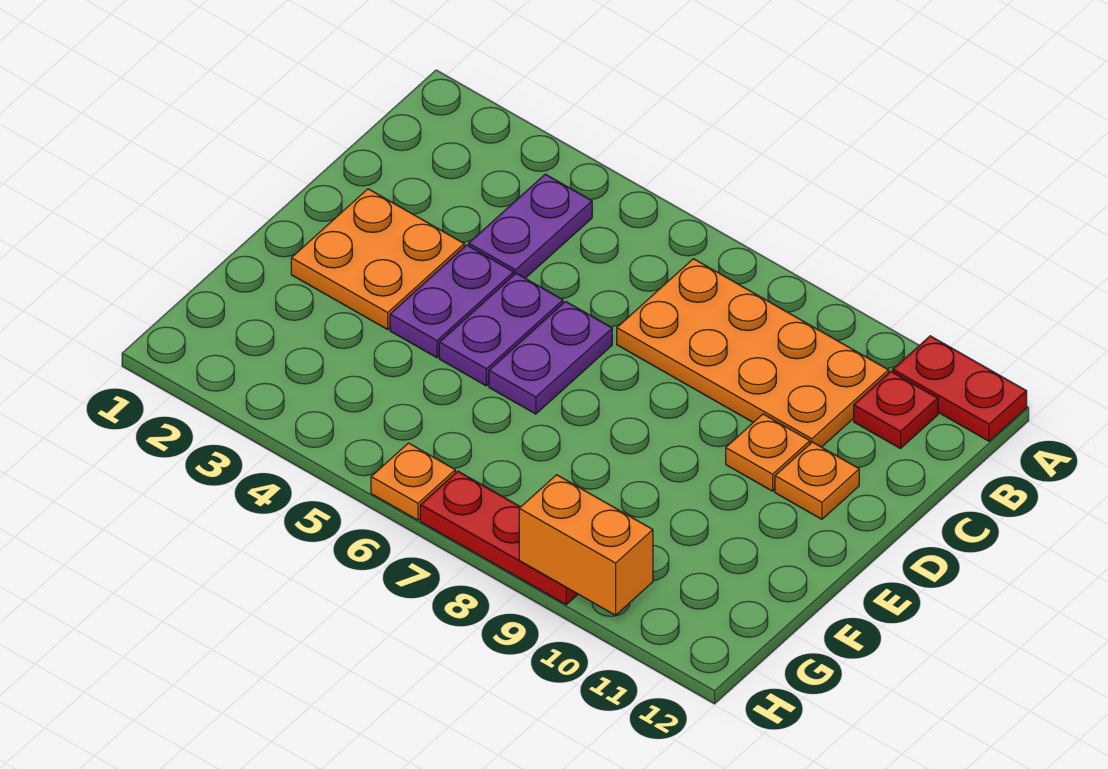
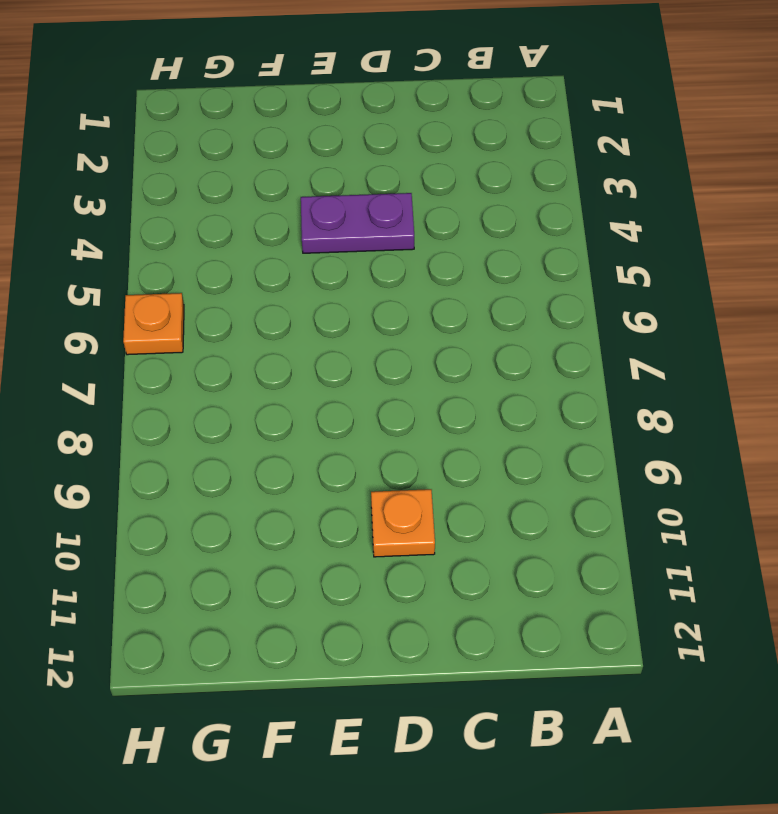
none -> red plate A11:A12 level 1
none -> purple plate B4:C4 level 1
none -> orange plate B7:C10 level 1

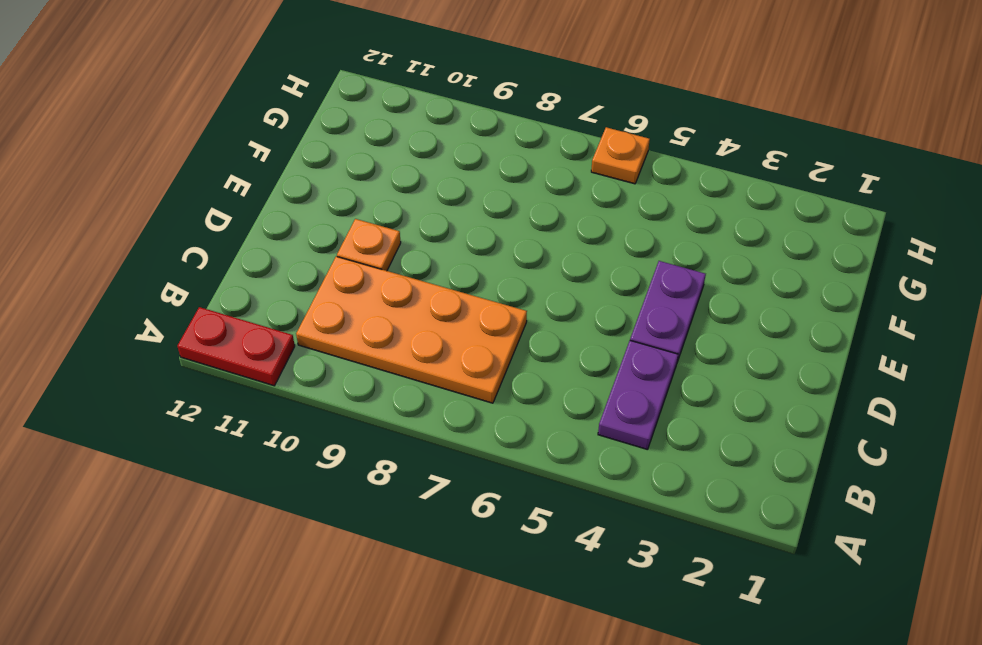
none -> red plate B11 level 1
none -> orange plate D2:E3 level 1
none -> purple plate D5:E5 level 1

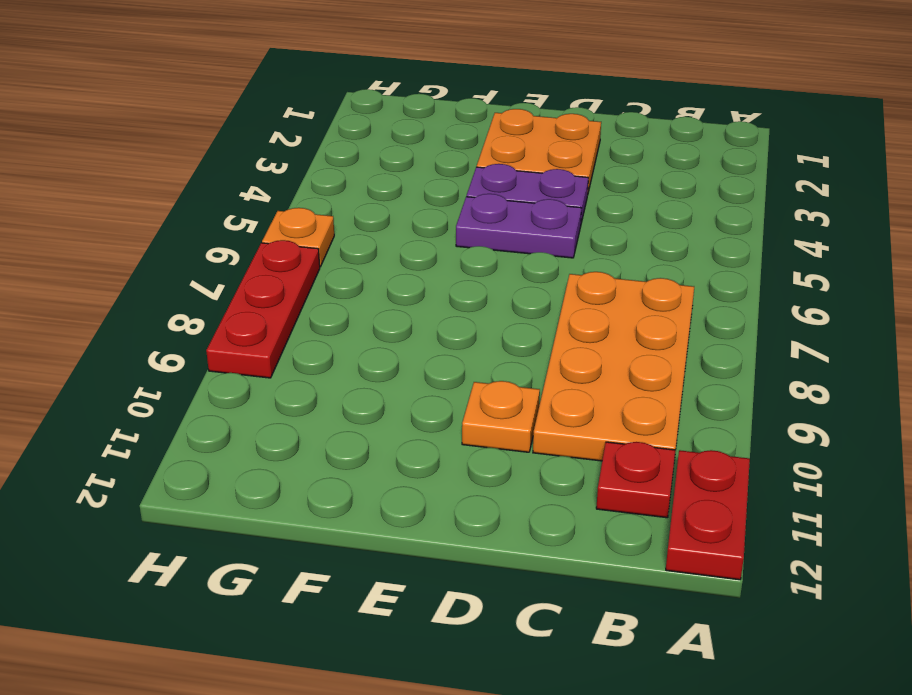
none -> purple plate B4:C4 level 1
none -> purple plate D6:E6 level 1
none -> orange plate D11 level 1

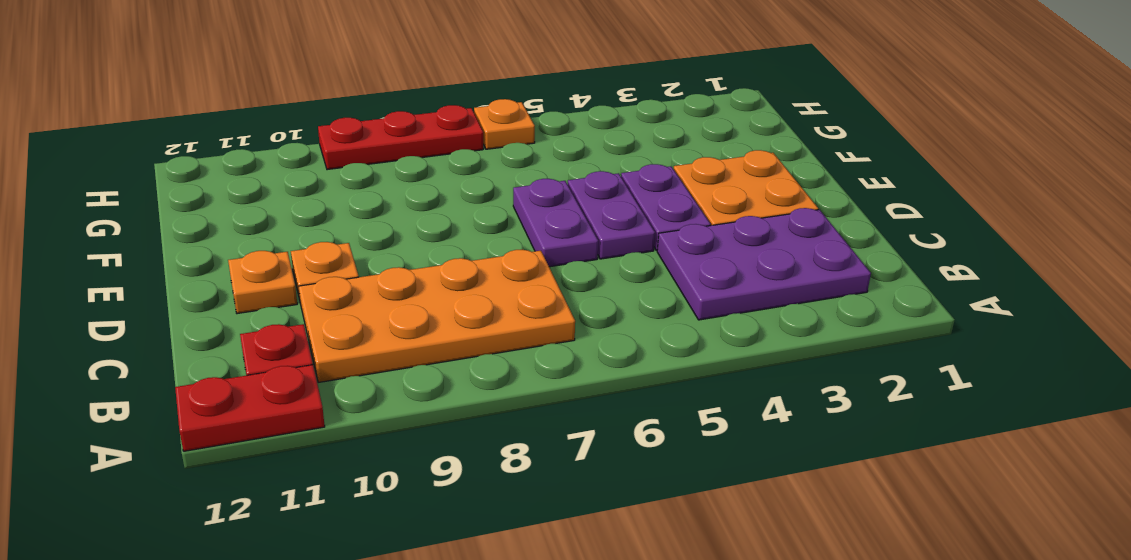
purple plate B2:C4 level 1 -> purple plate B4:C4 level 1
none -> orange brick H9:H10 level 2

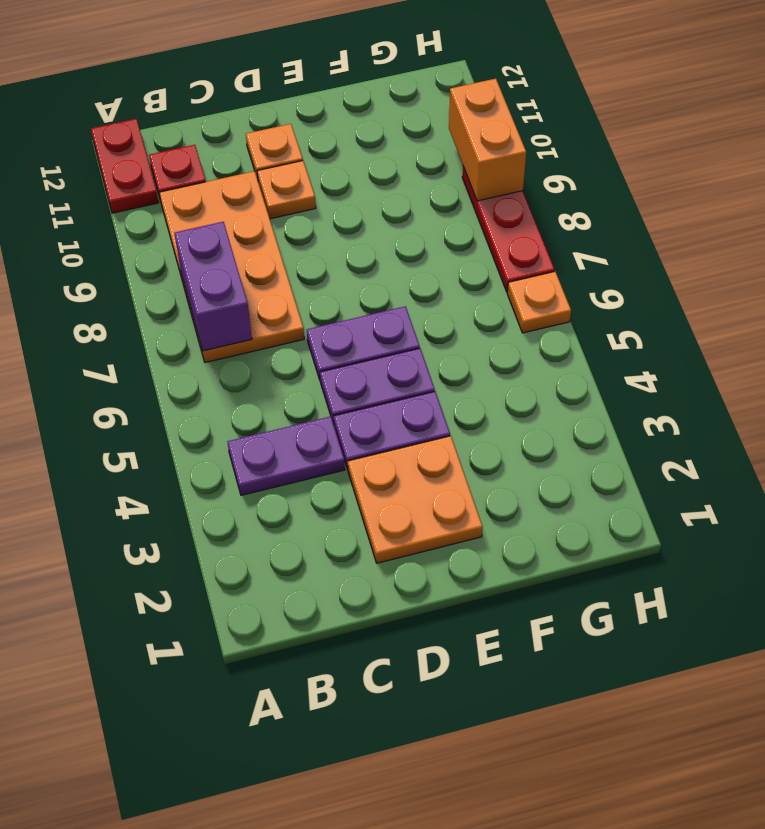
purple brick B7:B8 level 2 -> none

